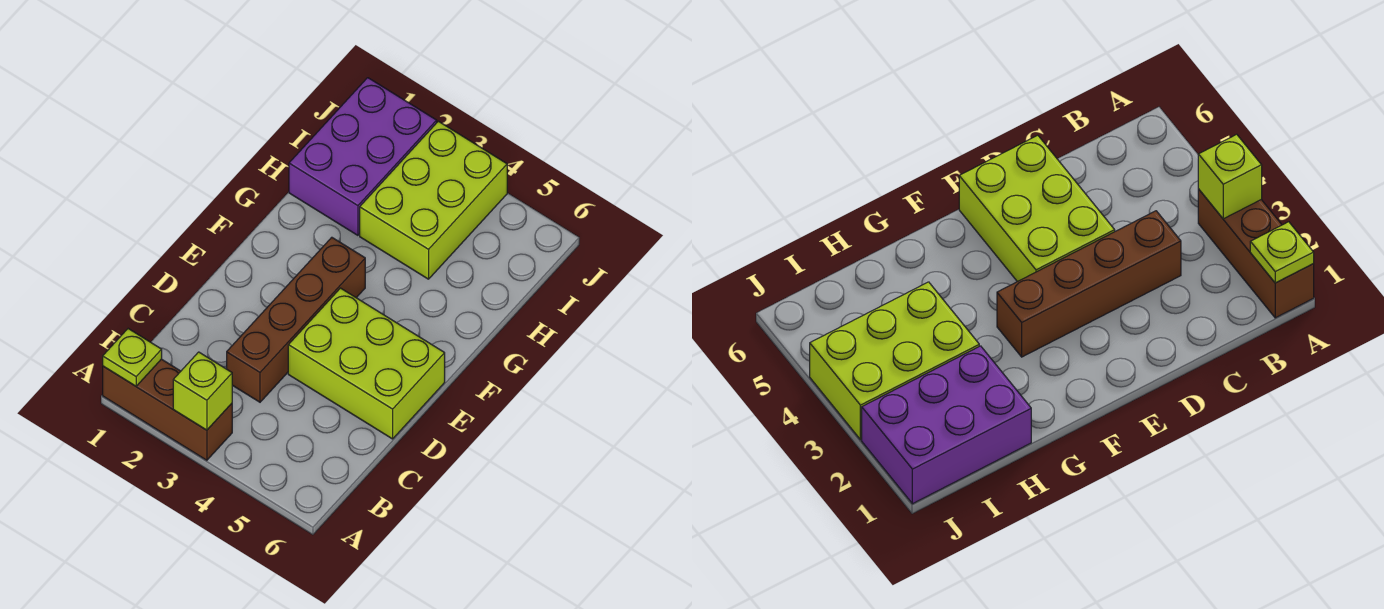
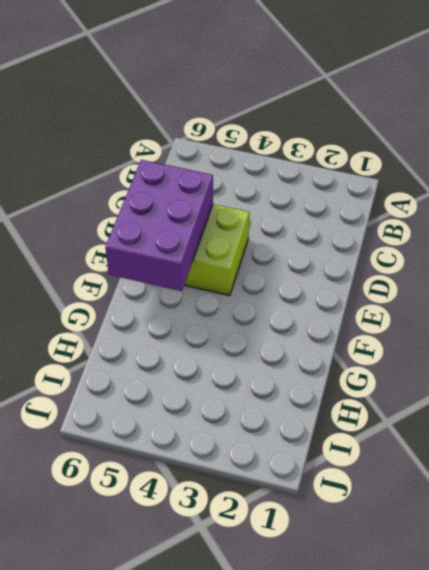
purple brick D5:F6 level 2 -> purple brick H1:J2 level 1
none -> brown brick A1:A3 level 1
none -> brown brick C3:F3 level 1

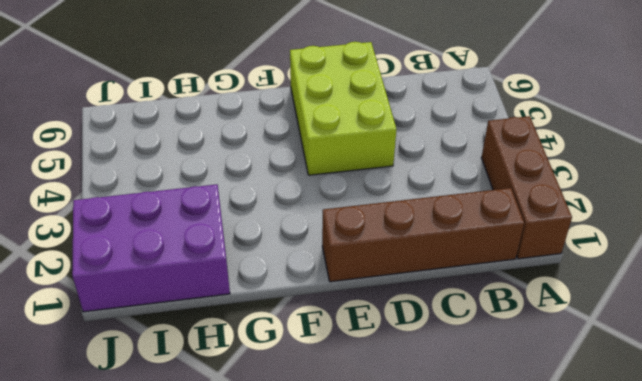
brown brick B1:E1 level 1 -> brown brick C3:F3 level 1
none -> lime brick H3:J4 level 1
none -> lime plate A1 level 2

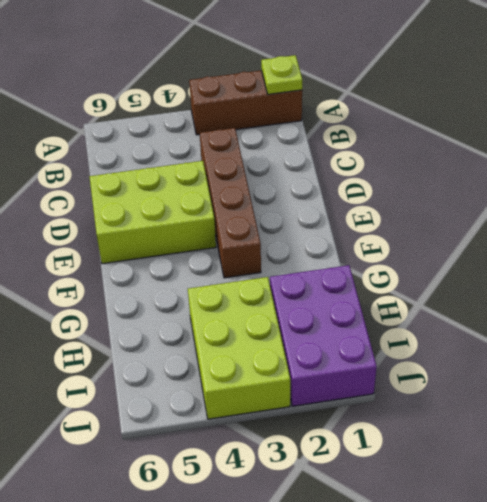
none -> lime brick A3 level 2

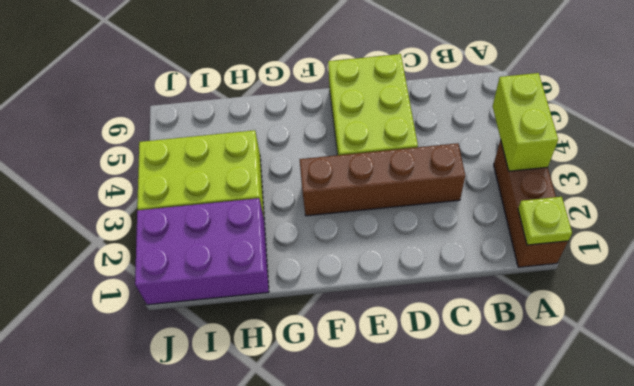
lime brick A3:A4 level 2 -> lime brick A3 level 2

